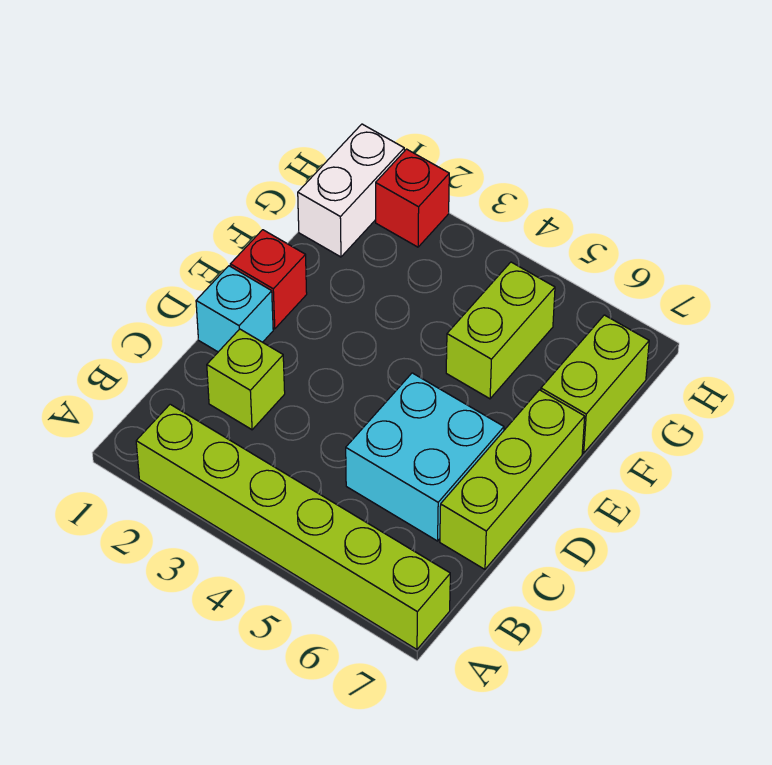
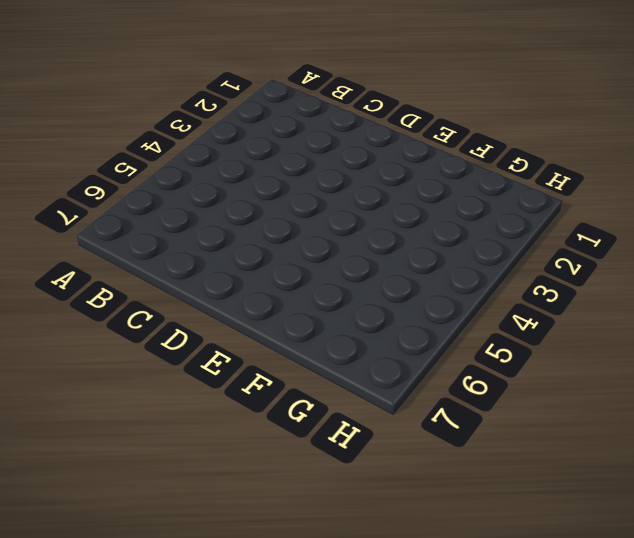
none -> lime brick A2:A7 level 1
none -> lime brick C2 level 1

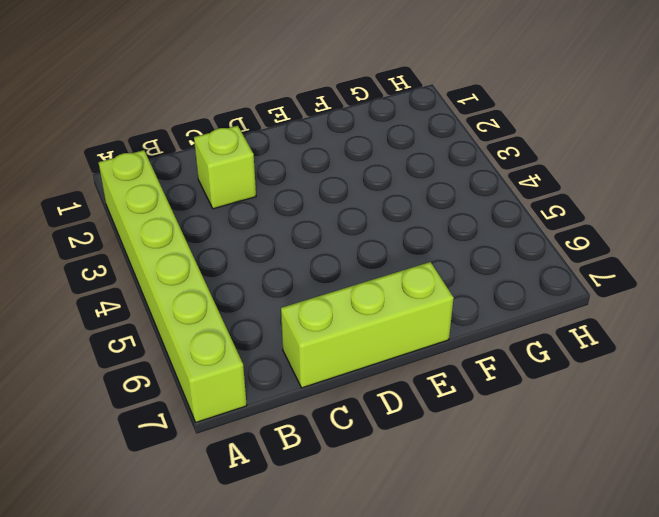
none -> cyan brick C5:D6 level 1
none -> cyan brick D1 level 1

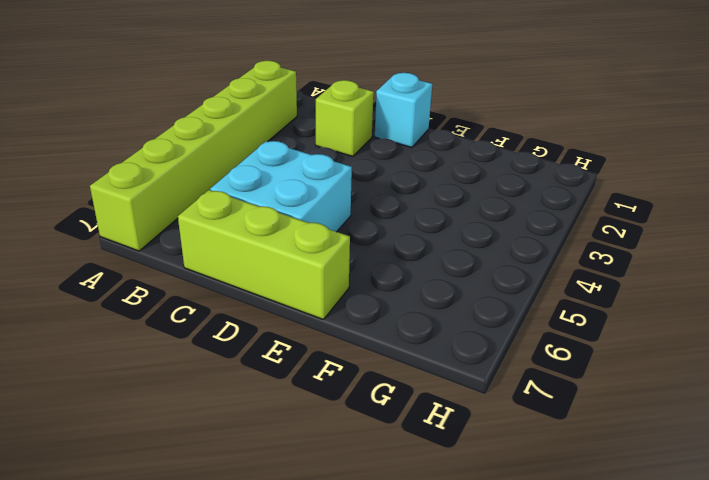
none -> red brick E1 level 1
none -> lime brick F5:G5 level 1

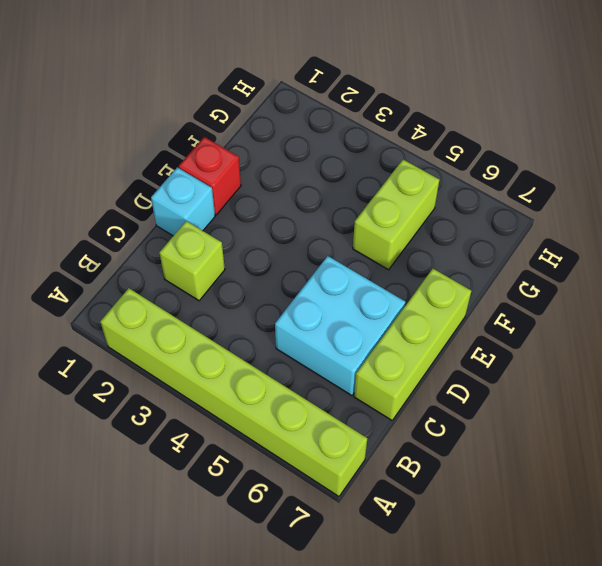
none -> lime brick F7:G7 level 1
none -> white brick G1:H1 level 1

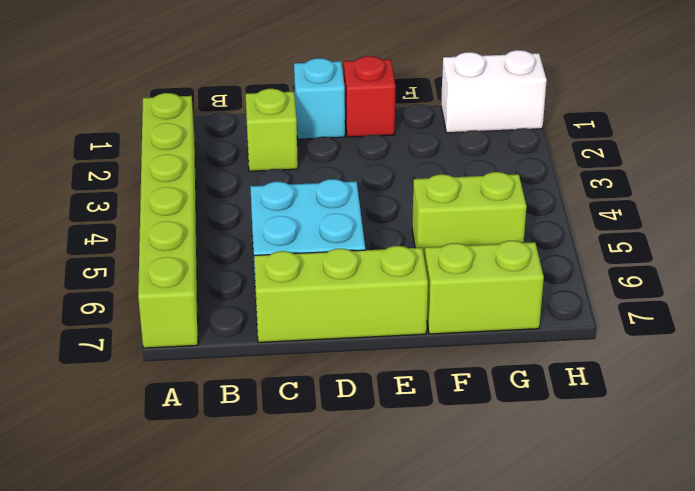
none -> red brick H2 level 1

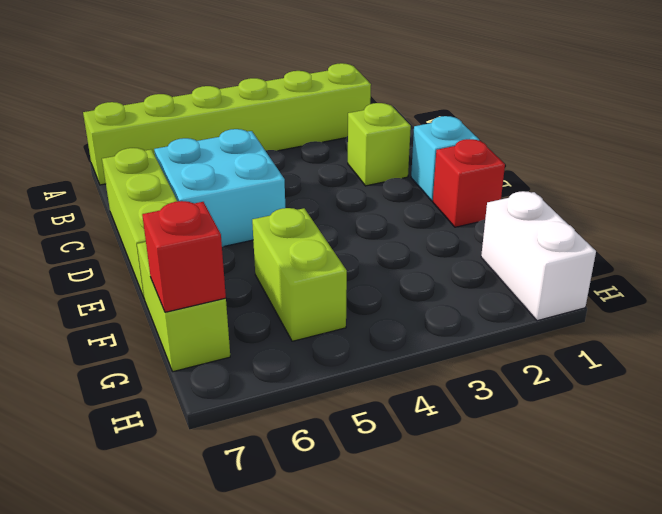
red brick G7 level 2 -> red brick H2 level 1

